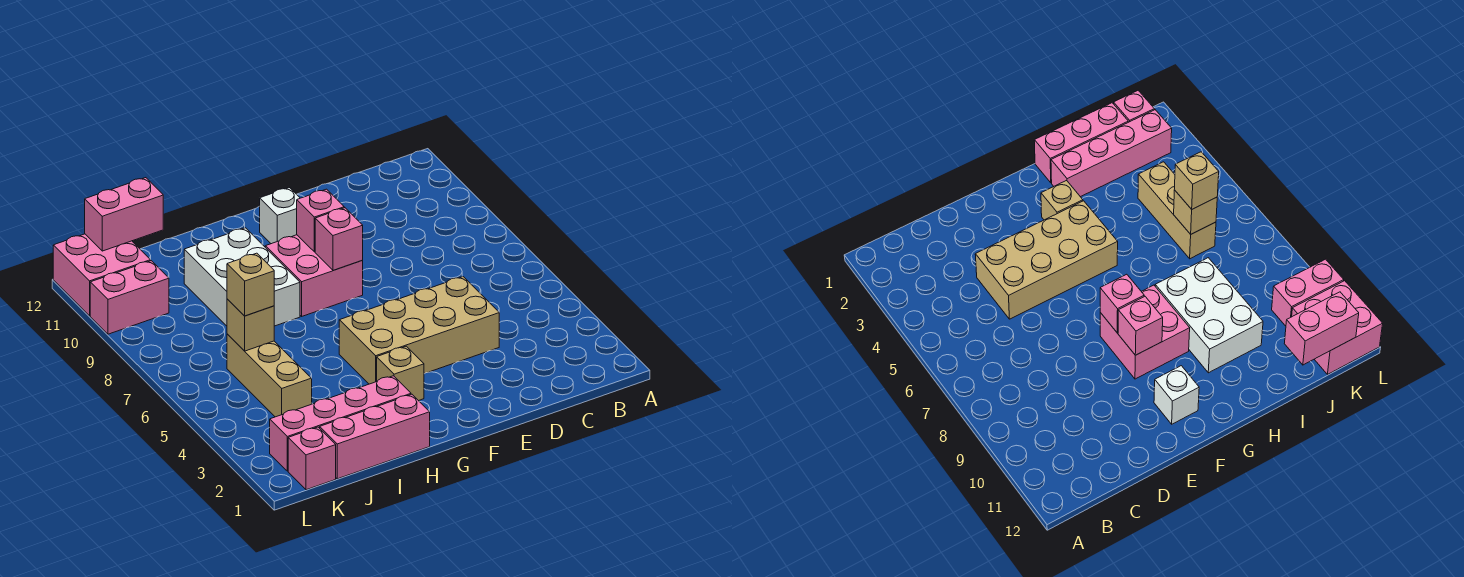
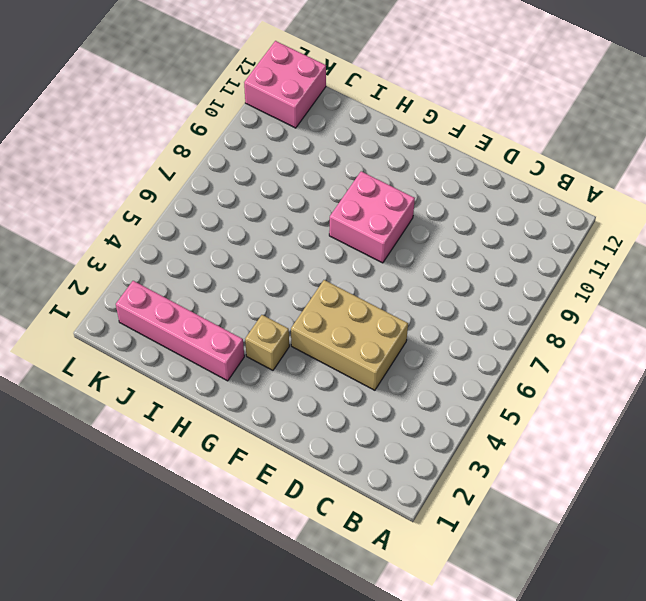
tan brick D4:F5 level 1 -> tan brick D4:G5 level 1
none -> white brick F11 level 1
none -> pink brick H1:J1 level 1
none -> white brick H8:I10 level 1

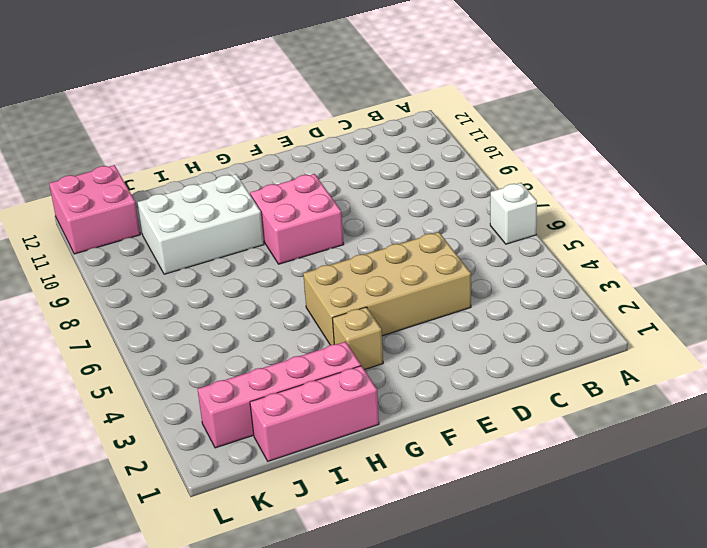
white brick A6 level 1 -> white brick F11 level 1
white brick H9:J10 level 1 -> white brick H8:I10 level 1
none -> tan brick J4:J6 level 1
none -> pink brick K1 level 1
none -> pink brick K10:L10 level 1

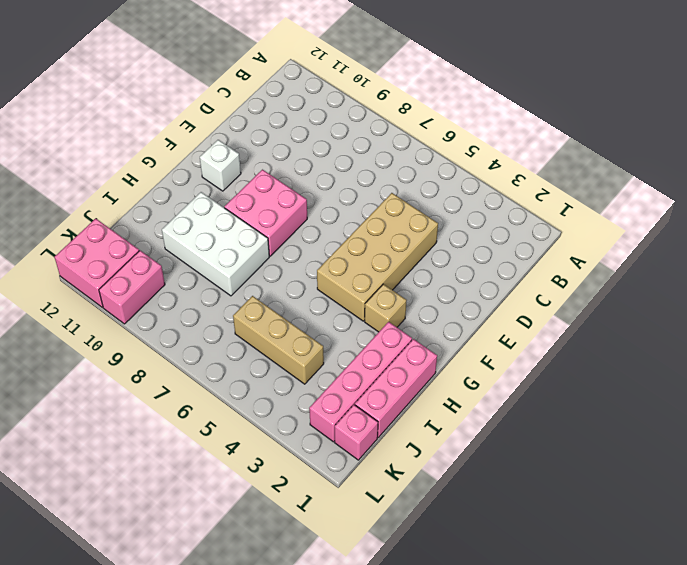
none -> pink brick F8 level 2
none -> pink brick F9 level 2
none -> tan brick J6 level 2

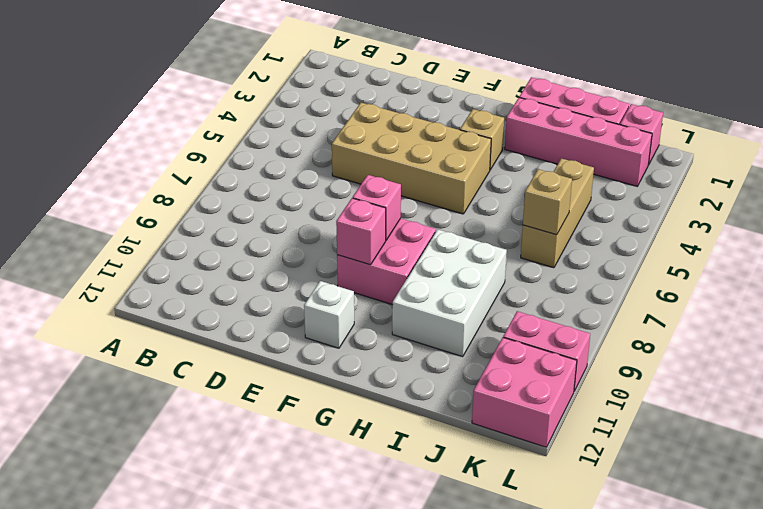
none -> pink brick J12:K12 level 2
none -> tan brick J6 level 3

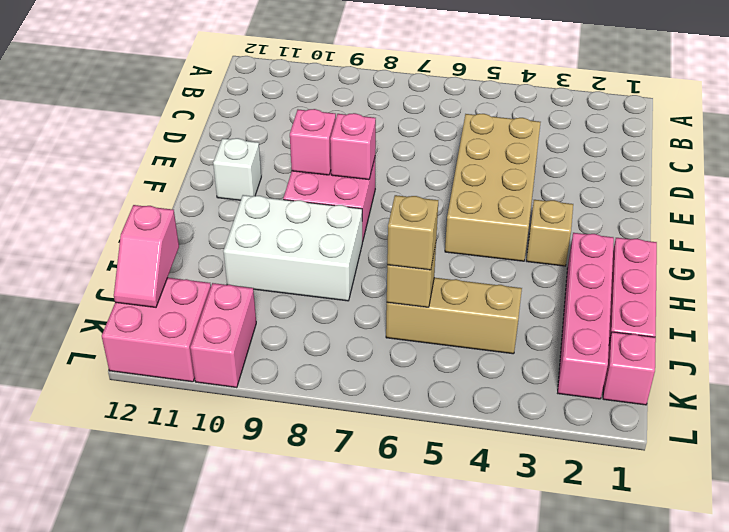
pink slope J12:K12 level 2 top J -> pink brick J12:K12 level 2

